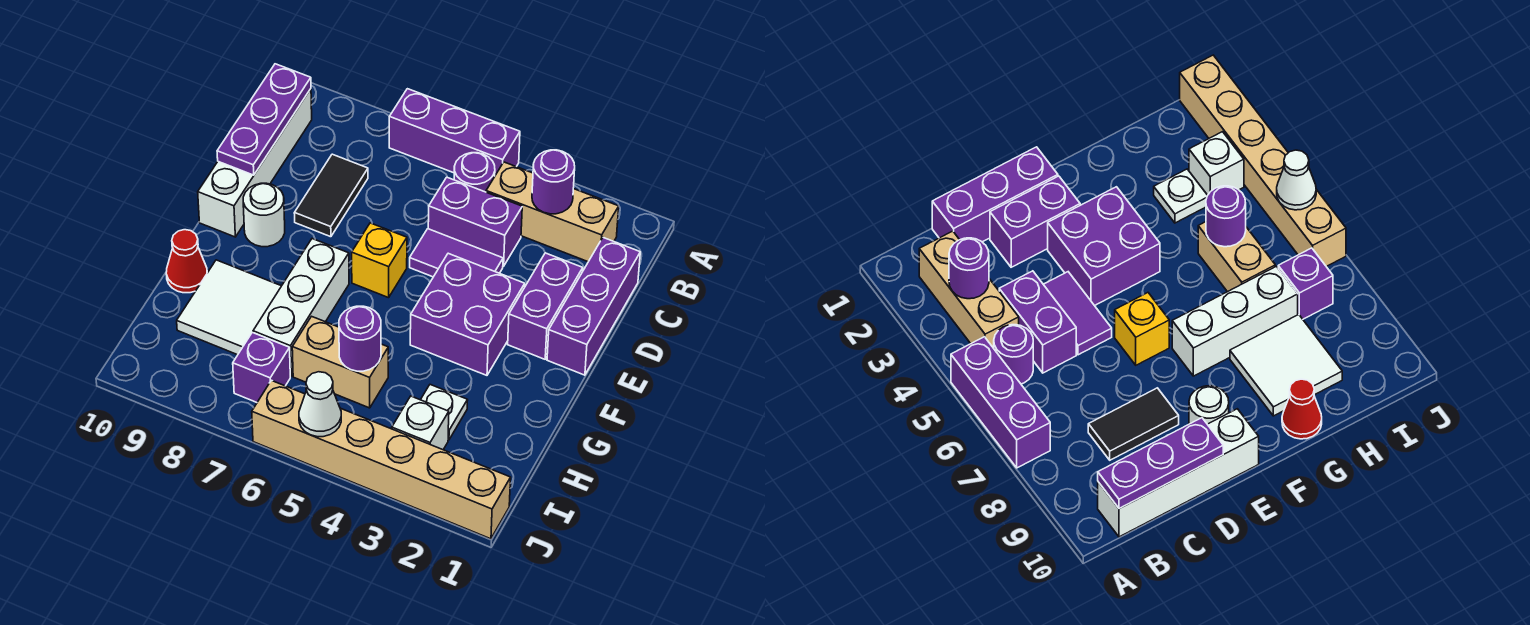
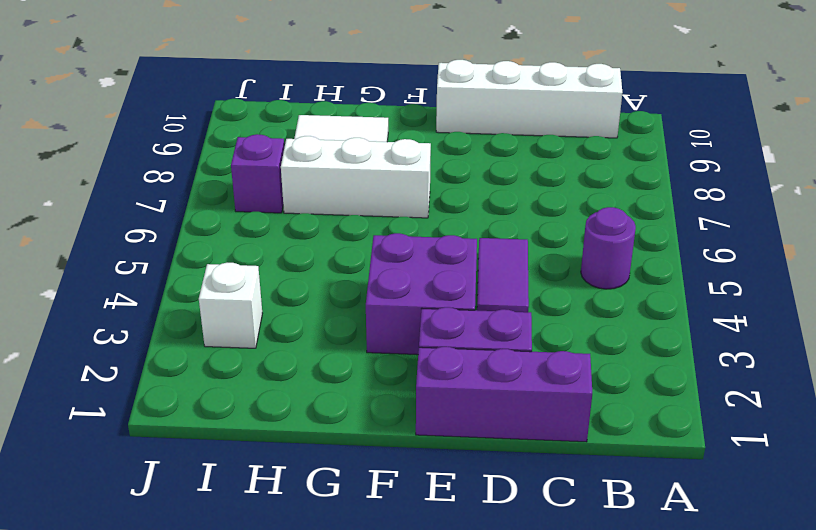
none -> purple brick A5:A7 level 1
none -> tan brick B2:B4 level 1
none -> purple brick C4:C5 level 1

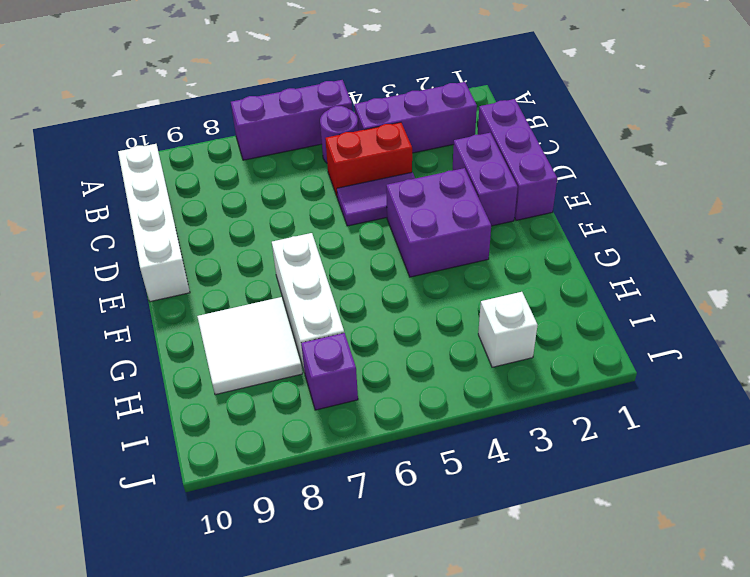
purple brick B2:B4 level 1 -> tan brick B2:B4 level 1
red brick C4:C5 level 1 -> purple brick C4:C5 level 1
none -> black tile C8:D8 level 1
none -> yellow brick E6 level 1
none -> white round brick E9 level 1

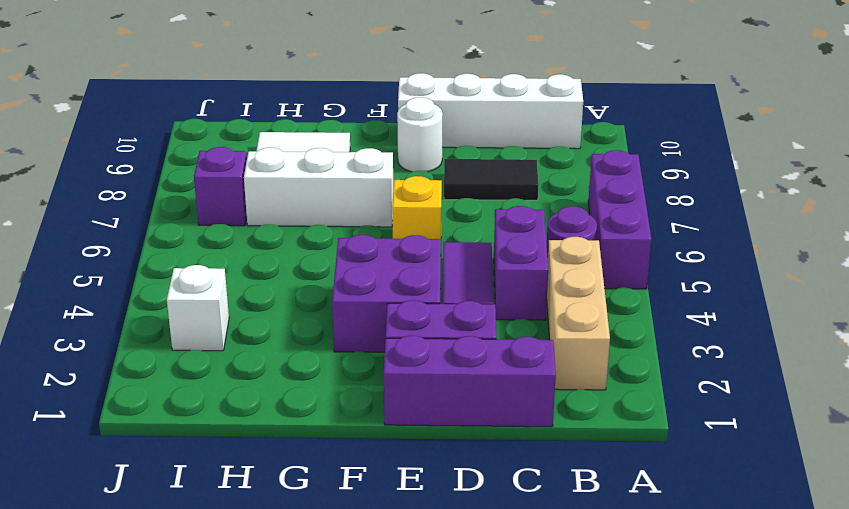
none -> red cone G10 level 1
none -> white plate H3 level 1
none -> tan brick H5:H6 level 1

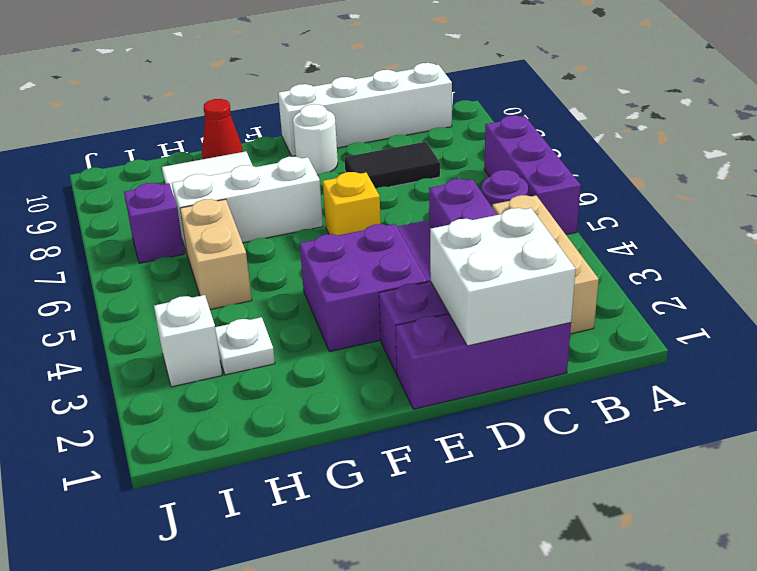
white brick C1:D2 level 2 -> none
none -> tan brick J1:J6 level 1
none -> purple round brick B3 level 2
none -> purple plate B10:D10 level 2

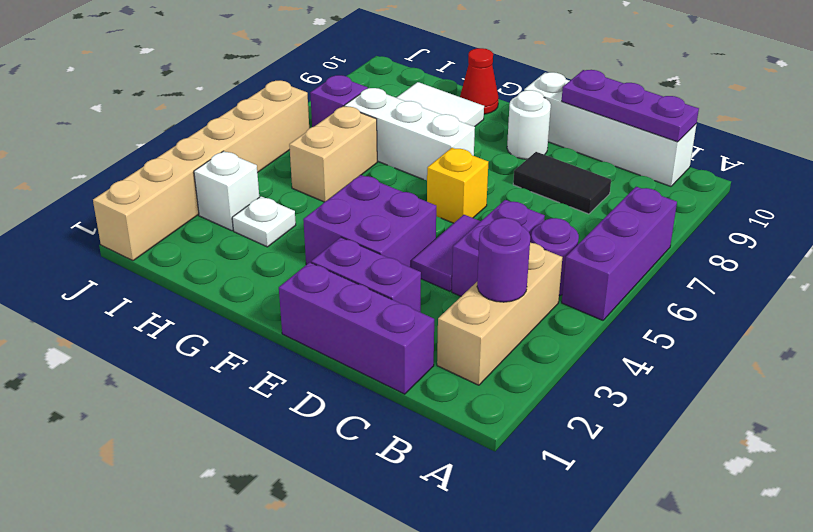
none -> purple round brick H5 level 2
none -> white cone J5 level 2

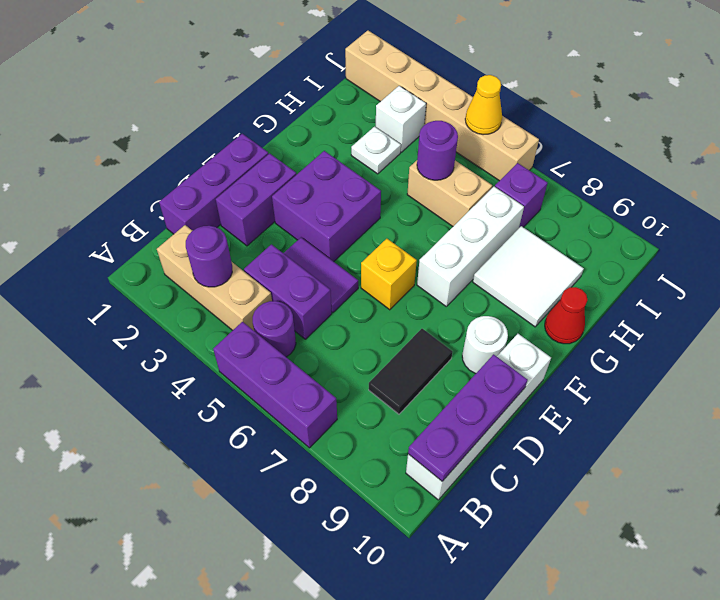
yellow cone J5 level 2 -> white cone J5 level 2

